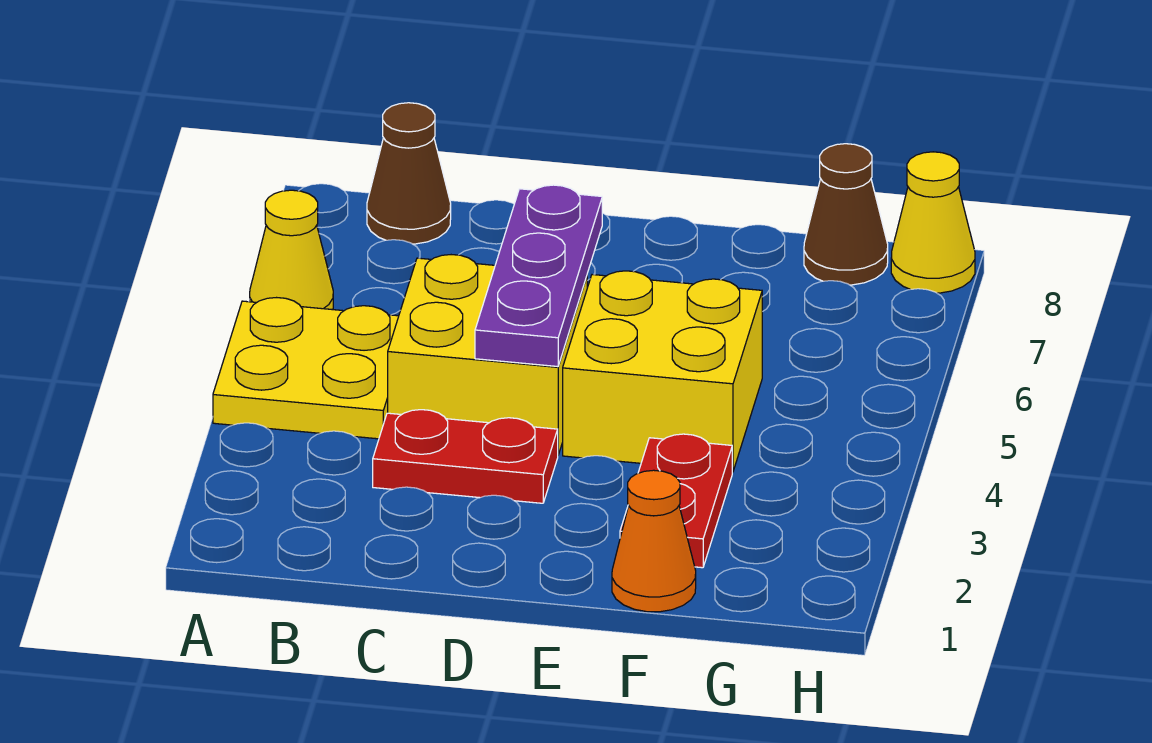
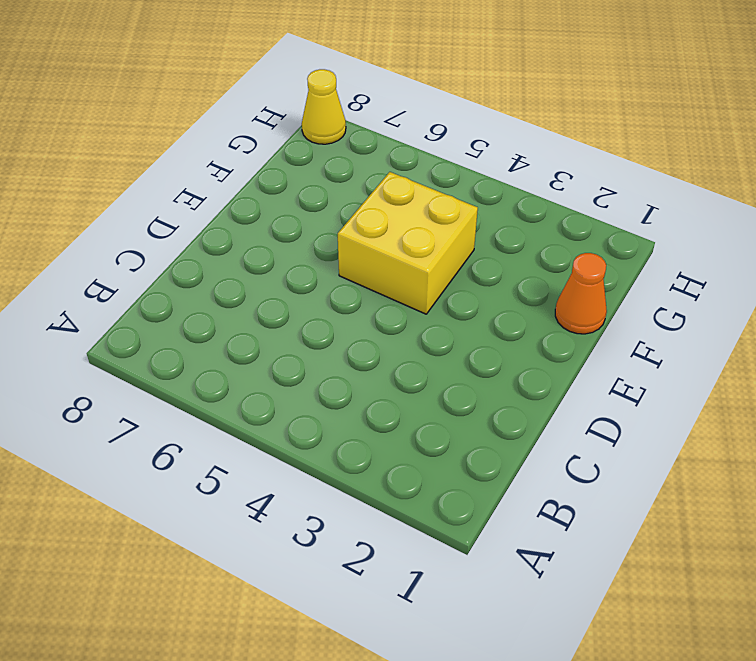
none -> yellow plate A4:B5 level 1
none -> yellow cone A6 level 1

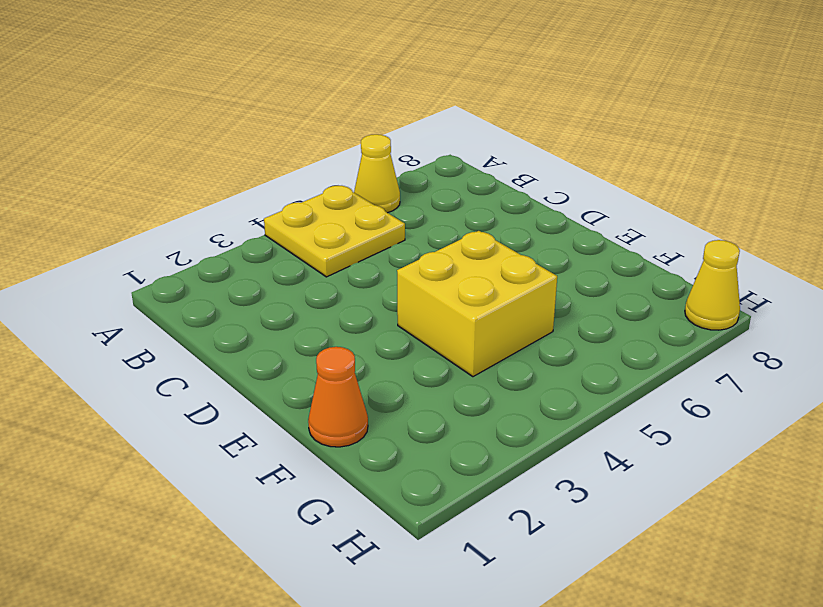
none -> brown cone B8 level 1
none -> red plate C3:D3 level 1

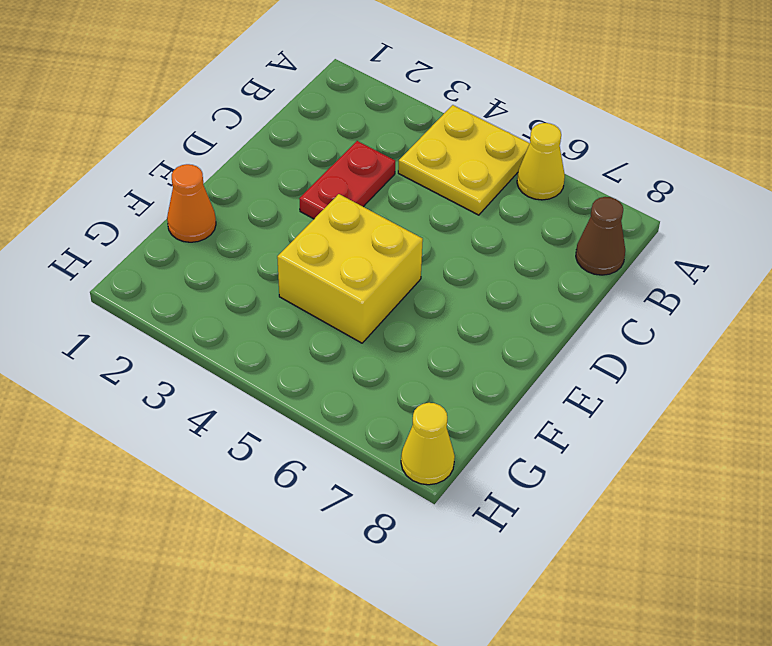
none -> yellow brick C4:D5 level 1
none -> red plate F2:F3 level 1

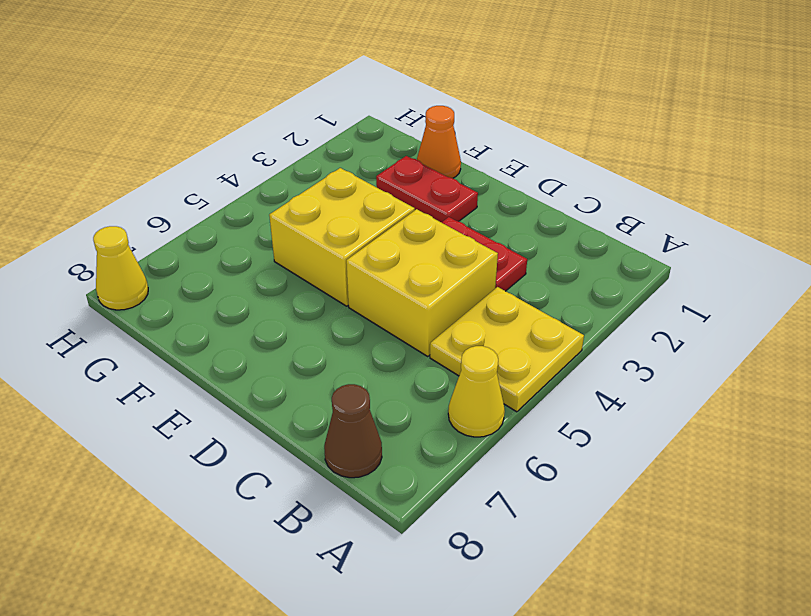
red plate E2:F2 level 1 -> red plate F2:F3 level 1
none -> brown cone G8 level 1
none -> purple plate D4:D6 level 2

